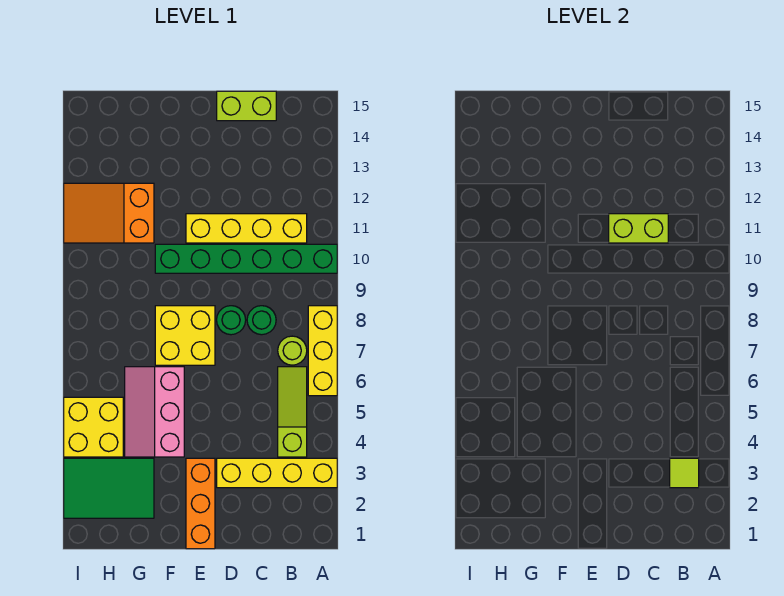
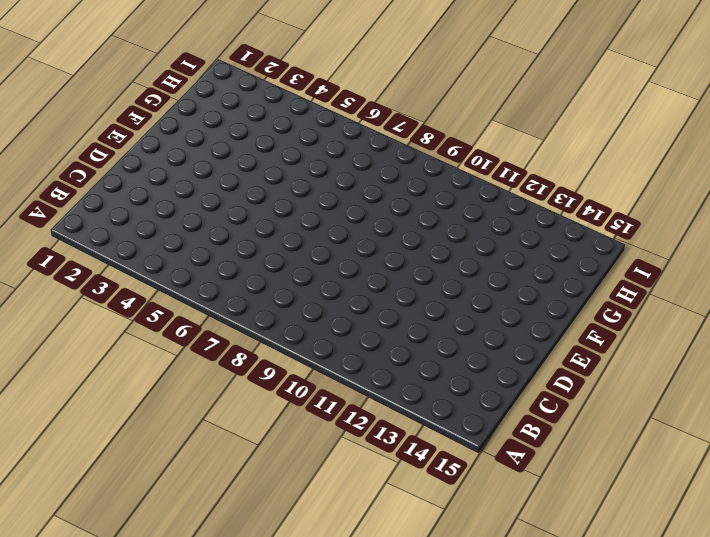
none -> yellow brick A3:D3 level 1
none -> yellow brick A6:A8 level 1
none -> green brick A10:F10 level 1

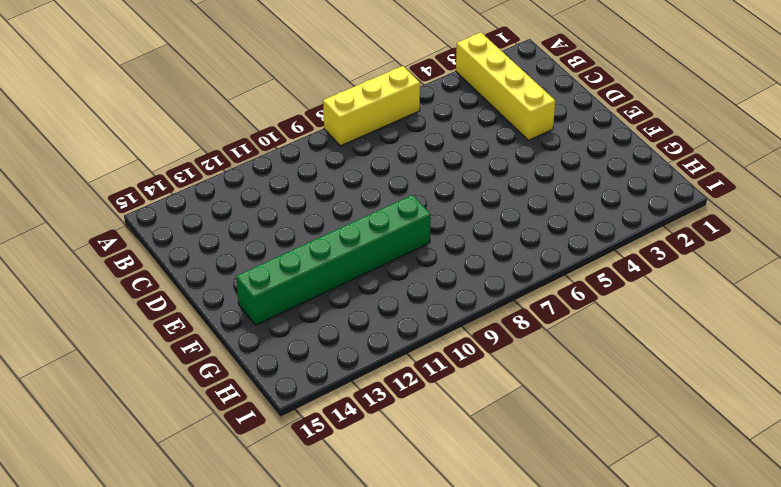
green brick F9:F14 level 1 -> green brick A10:F10 level 1
none -> lime slope B4:B6 level 1 top 4
none -> lime round brick B7 level 1
none -> yellow brick B11:E11 level 1

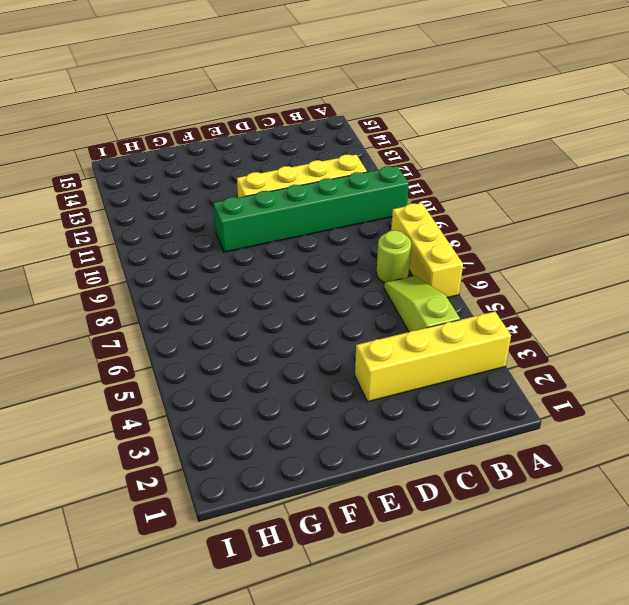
none -> green round brick C8 level 1
none -> lime brick C15:D15 level 1
none -> green round brick D8 level 1

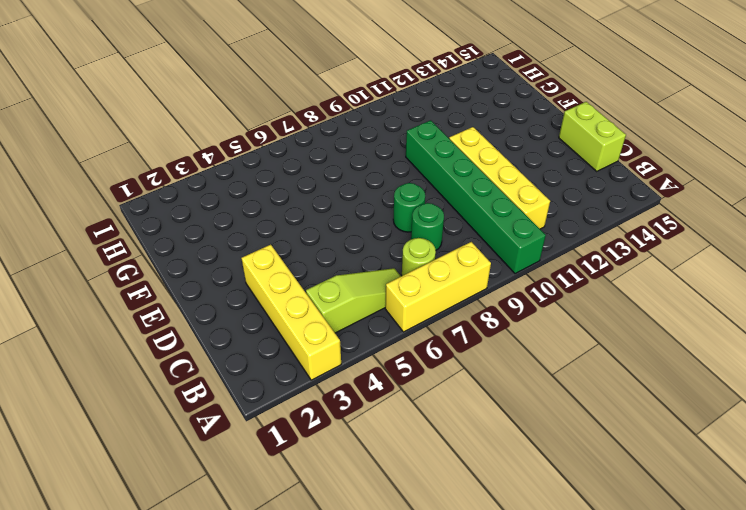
none -> orange brick E1:E3 level 1
none -> yellow brick E7:F8 level 1
none -> pink slope F4:G6 level 1 top F

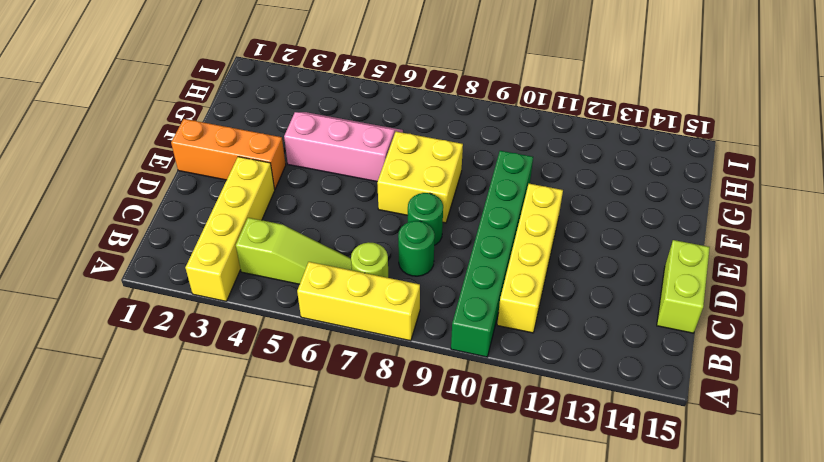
none -> green tile G2:I3 level 1
none -> orange slope G11:I12 level 1 top G
none -> yellow brick H4:I5 level 1

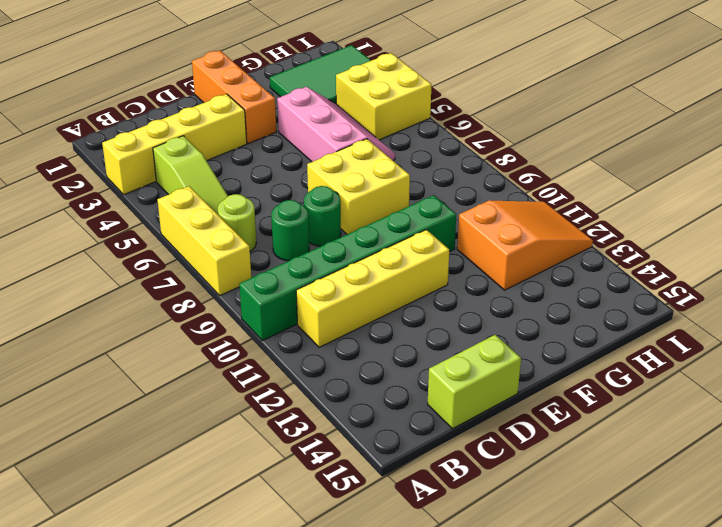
none -> lime tile B3 level 2
none -> lime brick C11:D11 level 2

